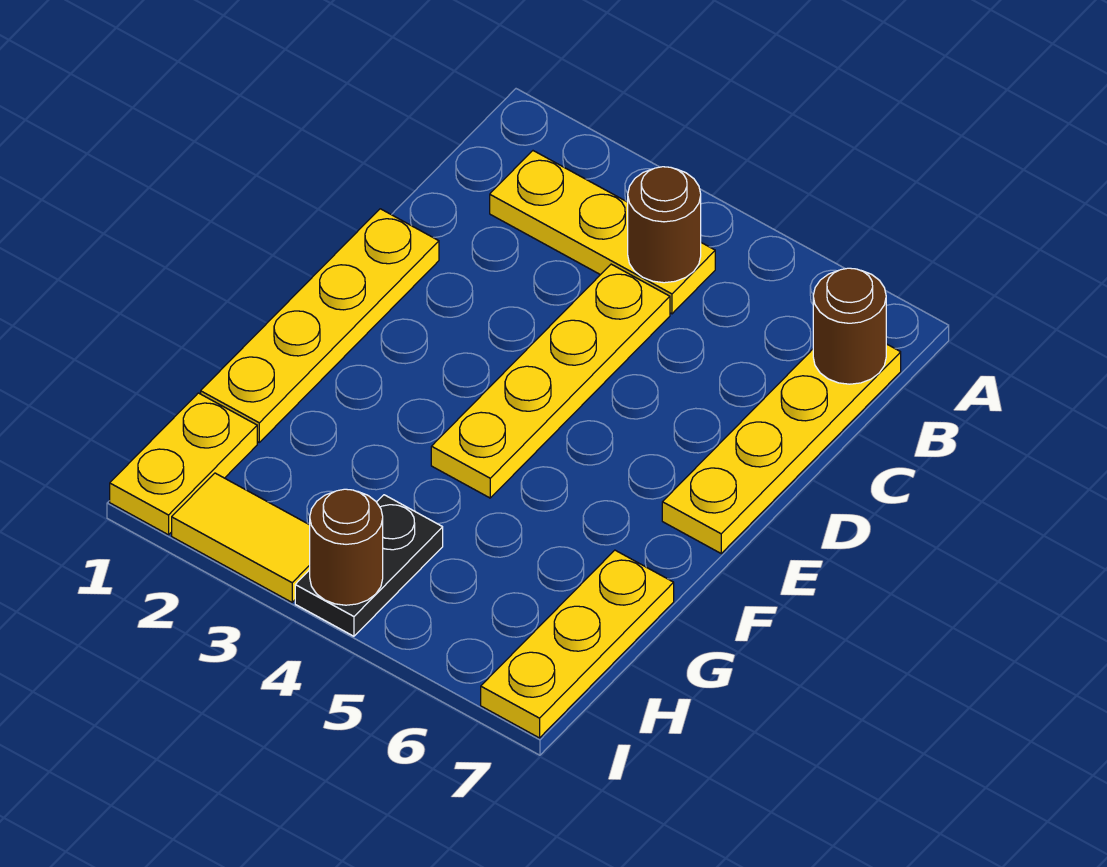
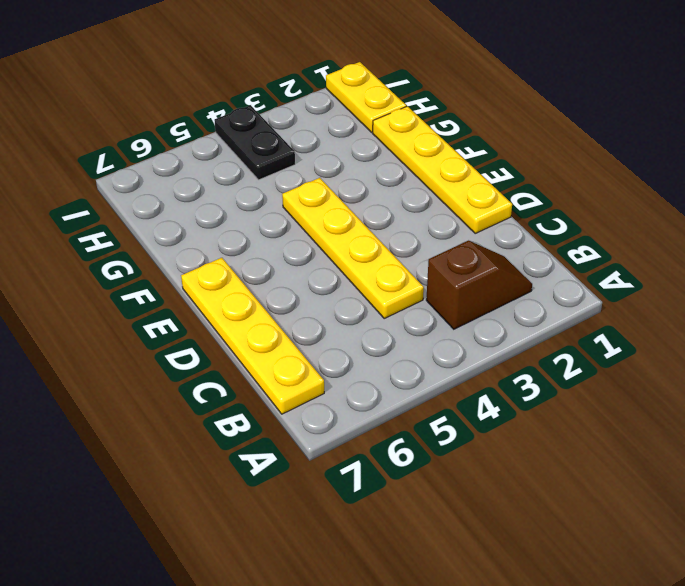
brown slope B2:B3 level 1 top 3 -> yellow plate B2:B4 level 1
none -> yellow plate G7:I7 level 1
none -> yellow tile I2:I3 level 1

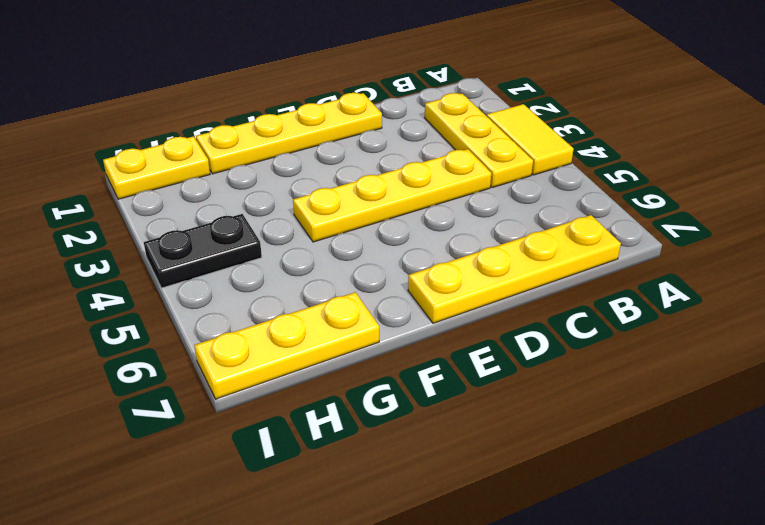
yellow tile A3:A4 level 1 -> yellow tile I2:I3 level 1
none -> brown round brick B4 level 2
none -> brown round brick B7 level 2

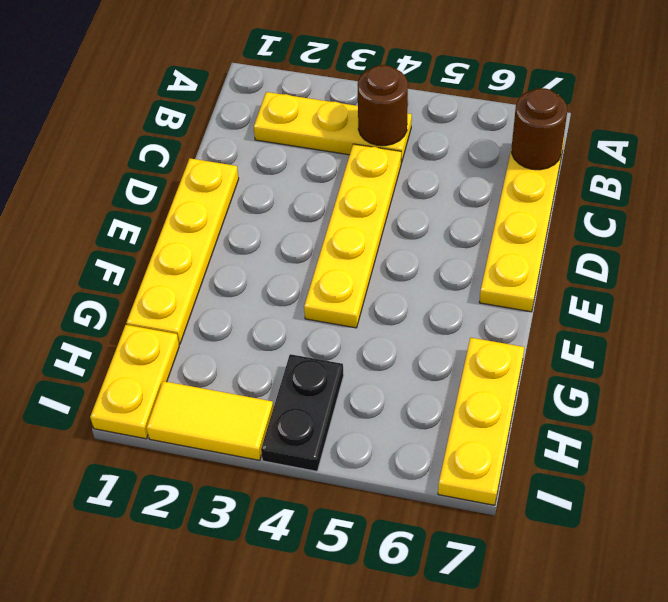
none -> brown round brick I4 level 2

